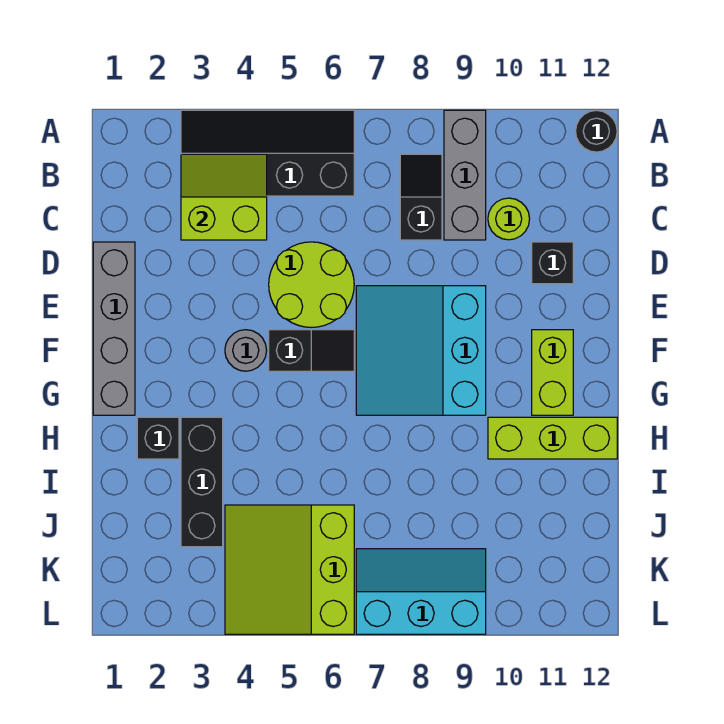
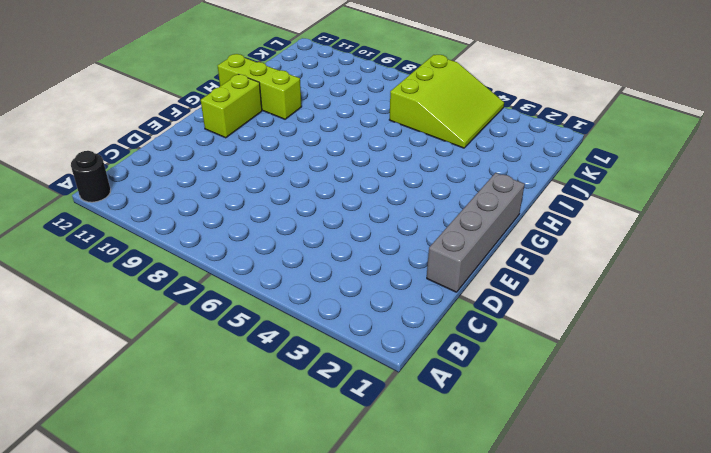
none -> black slope A3:B6 level 1 top B
none -> grey brick A9:C9 level 1
none -> black slope B8:C8 level 1 top C

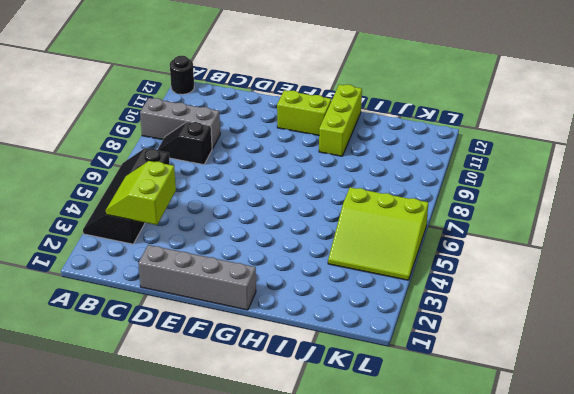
none -> lime round brick C10 level 1
none -> lime round brick D5:E6 level 1
none -> black brick D11 level 1

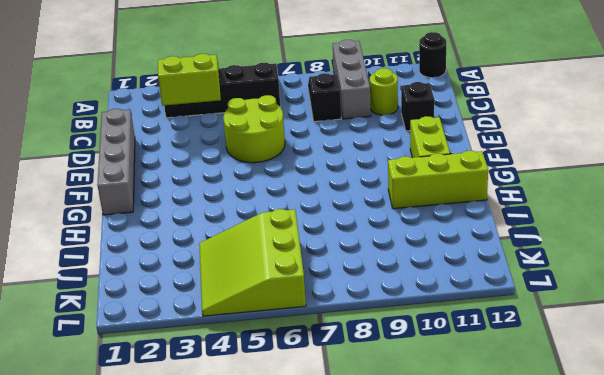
none -> cyan slope E7:G9 level 1 top 9
none -> grey round brick F4 level 1
none -> black slope F5:F6 level 1 top 5

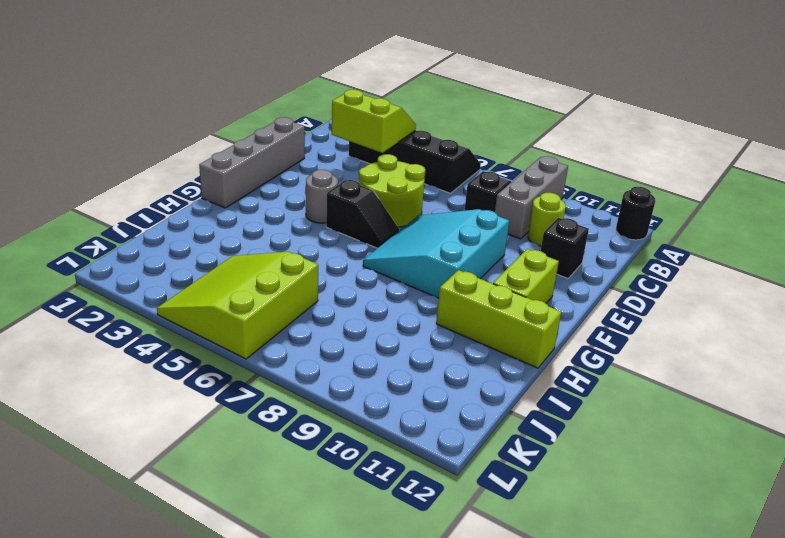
none -> black brick H2 level 1
none -> black brick H3:J3 level 1
none -> cyan slope K7:L9 level 1 top L

